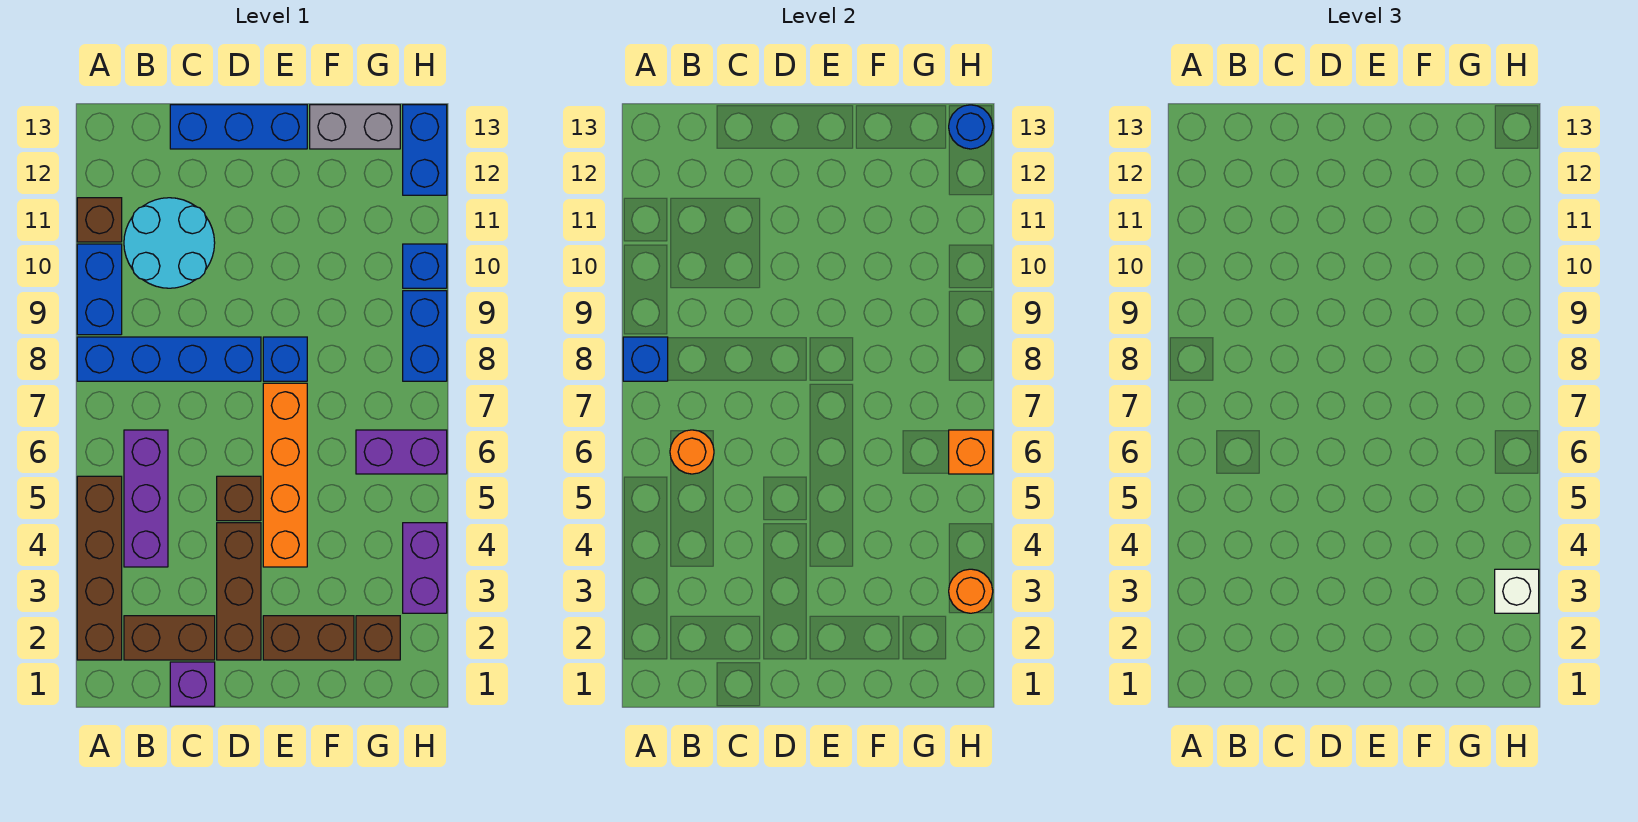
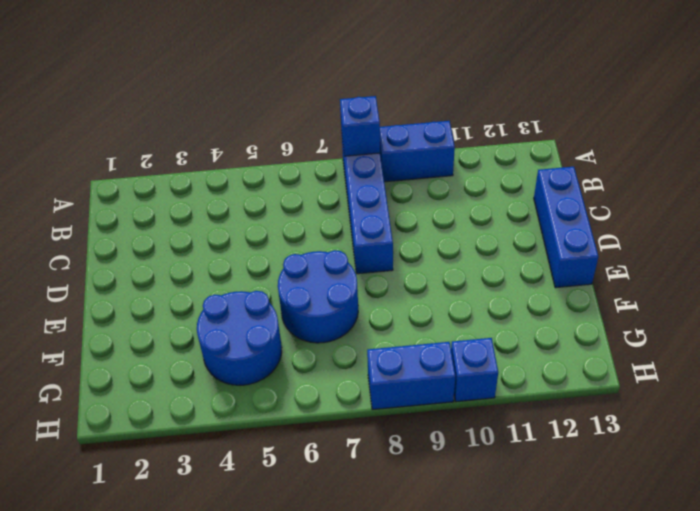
blue round brick E6:F7 level 1 -> orange brick E4:E7 level 1
blue round brick F4:G5 level 1 -> none
none -> brown brick A2:A5 level 1
none -> brown brick A11 level 1
none -> brown brick B2:C2 level 1

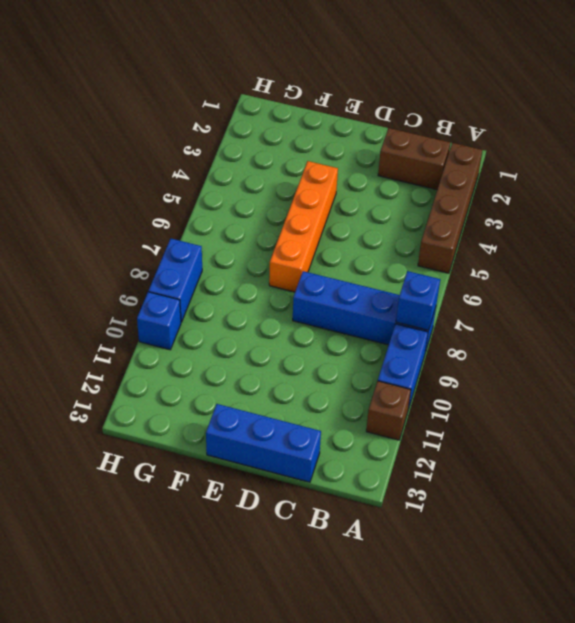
none -> purple brick B4:B6 level 1
none -> cyan round brick B10:C11 level 1
none -> purple brick C1 level 1

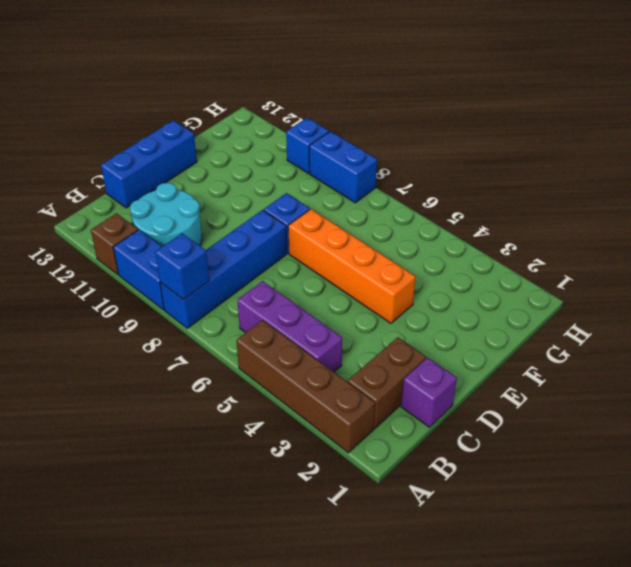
none -> brown brick D2:D4 level 1
none -> brown brick D5 level 1
none -> brown brick E2:F2 level 1

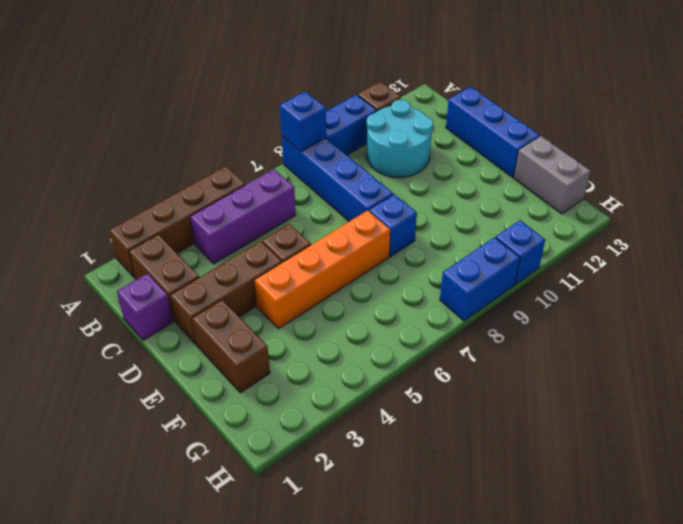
none -> brown brick G2 level 1
none -> purple brick G6:H6 level 1
none -> purple brick H3:H4 level 1

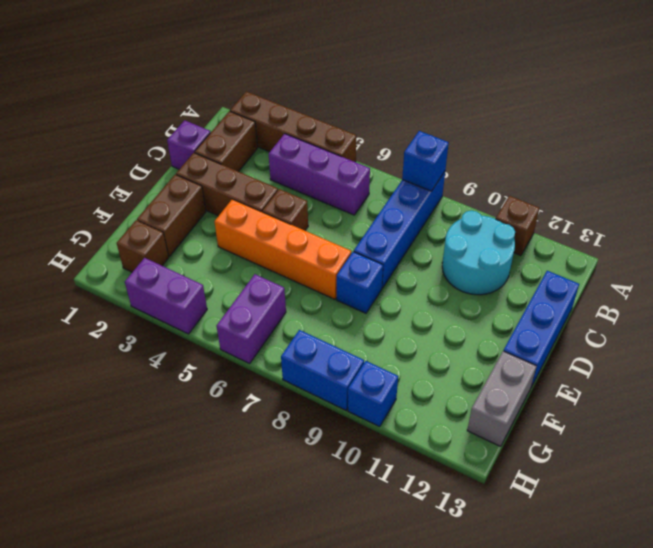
none -> blue brick A9:A10 level 1
none -> blue brick H12:H13 level 1
none -> orange round brick B6 level 2

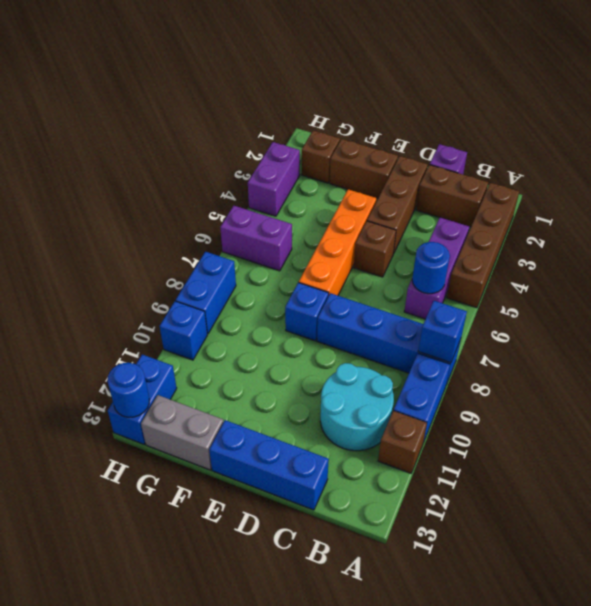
blue round brick B6 level 2 -> orange round brick B6 level 2
none -> orange round brick H3 level 2
none -> orange brick H6 level 2
none -> white brick H3 level 3

